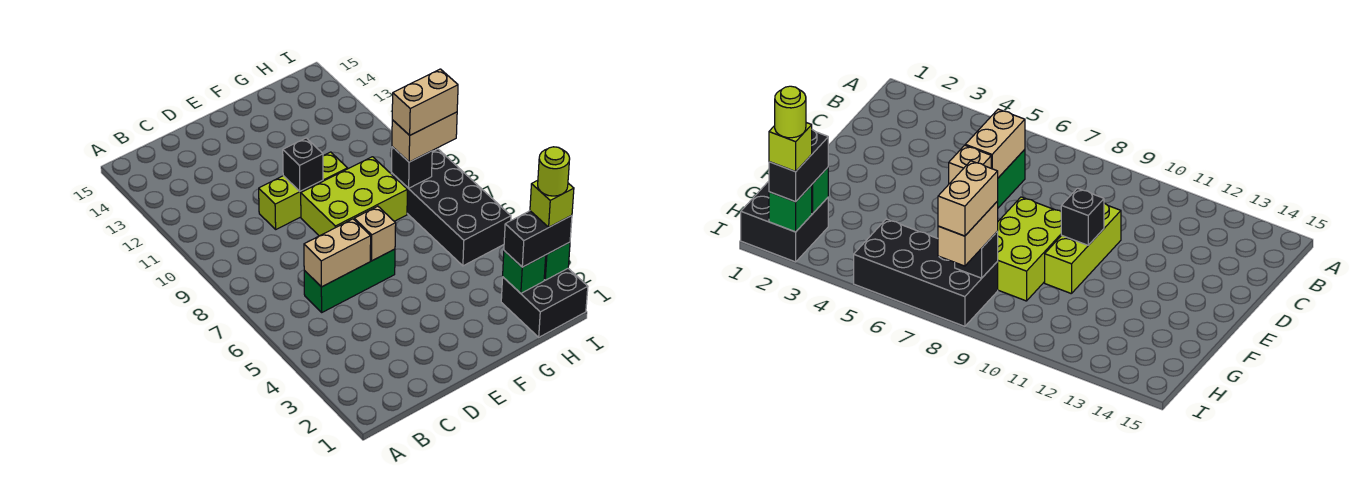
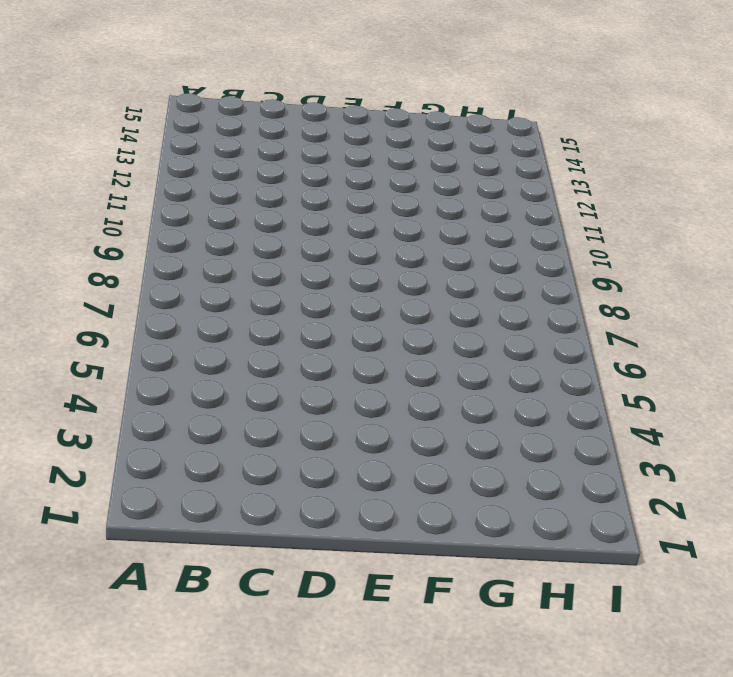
none -> green brick C6:E6 level 1
none -> lime brick D10:F10 level 1
none -> lime brick E8:G9 level 1

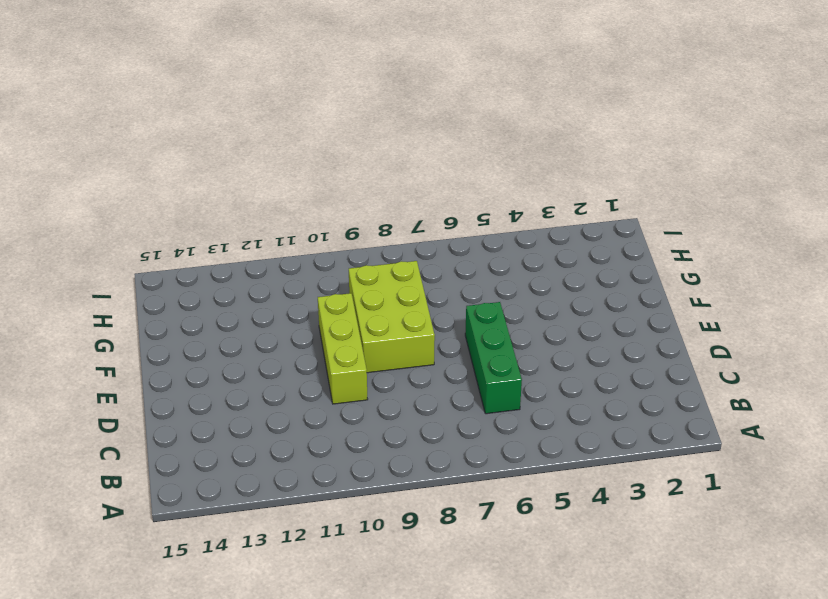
none -> black brick H1:I2 level 1
none -> black brick H5:I8 level 1
none -> tan brick C6:D6 level 2

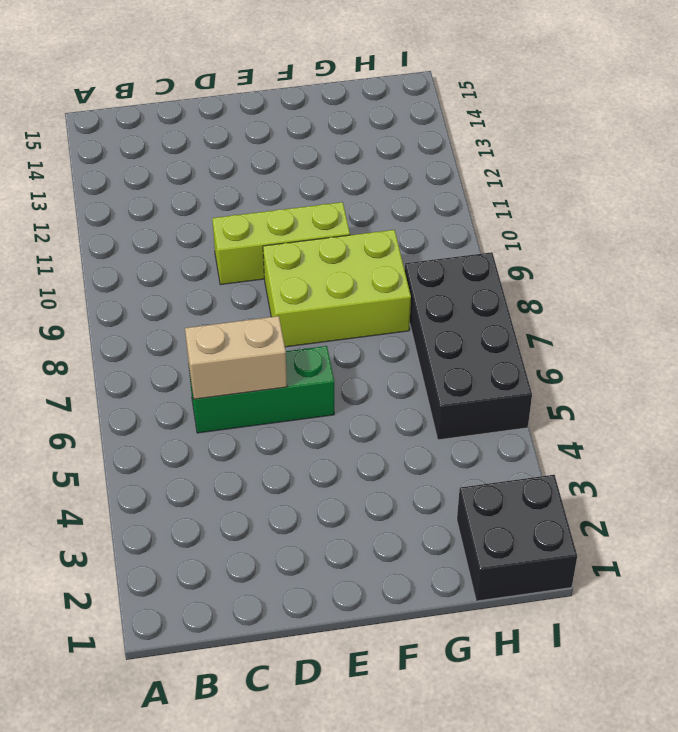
none -> tan brick E6 level 2
none -> black brick E10 level 2
none -> green brick H2 level 2

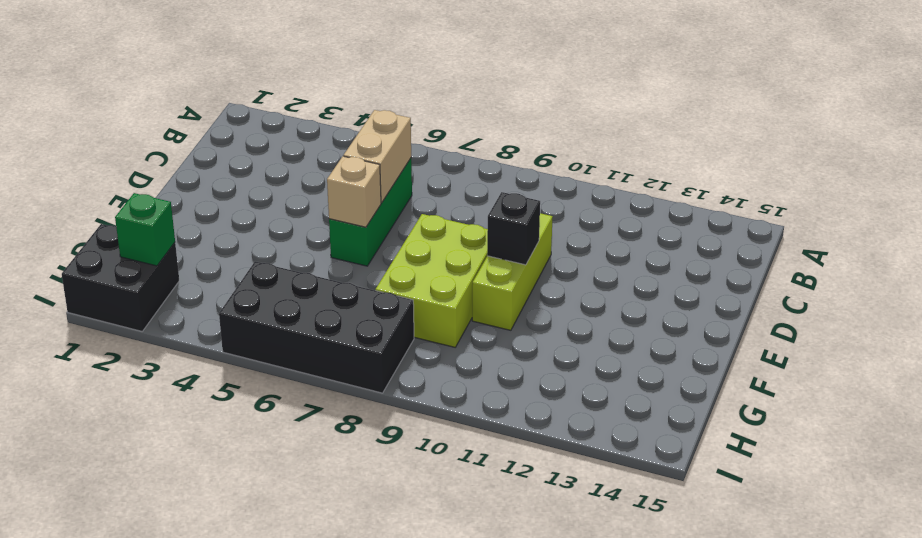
none -> black brick H8 level 2
none -> green brick I2 level 2
none -> black brick H2:I2 level 3

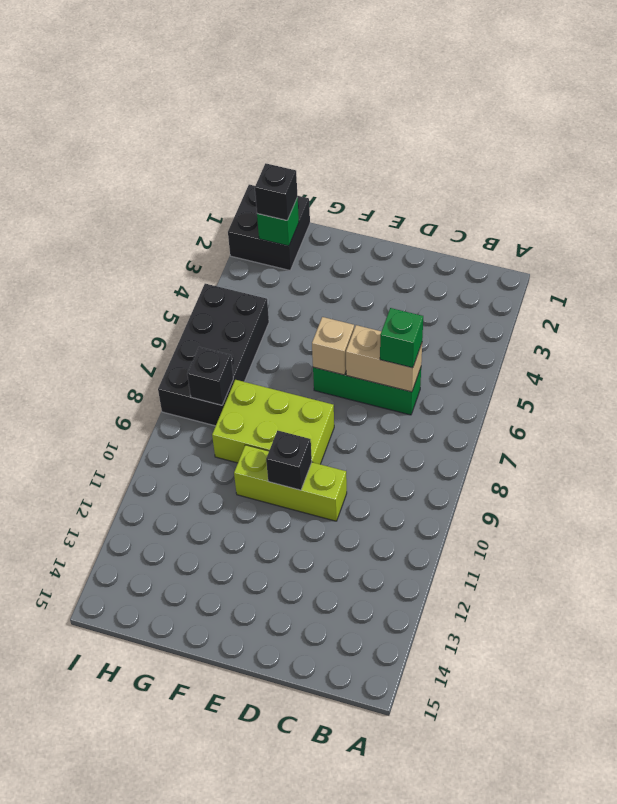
green brick C6 level 3 -> green brick I2 level 2
black brick H2 level 3 -> black brick H2:I2 level 3
none -> tan brick H8:I8 level 3
none -> tan brick H8:I8 level 4
none -> lime brick I2 level 4

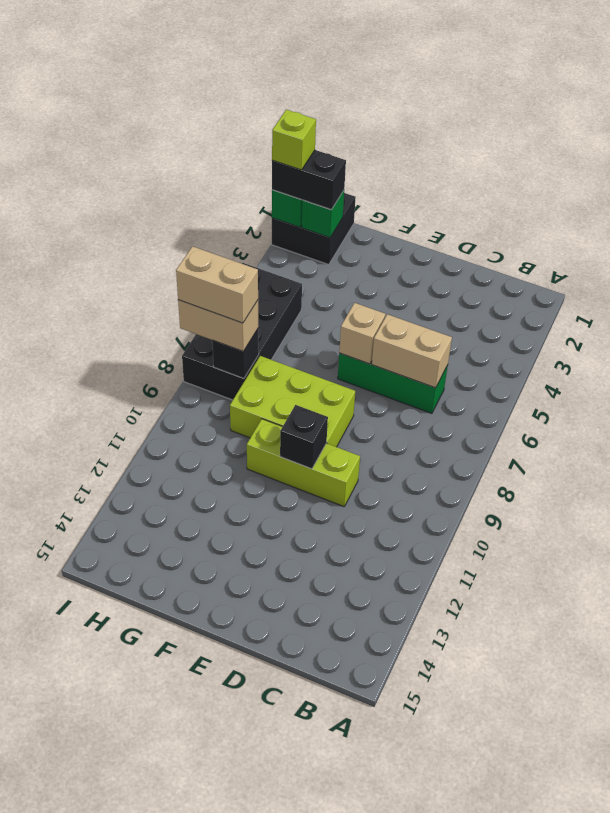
none -> lime round brick I2 level 5

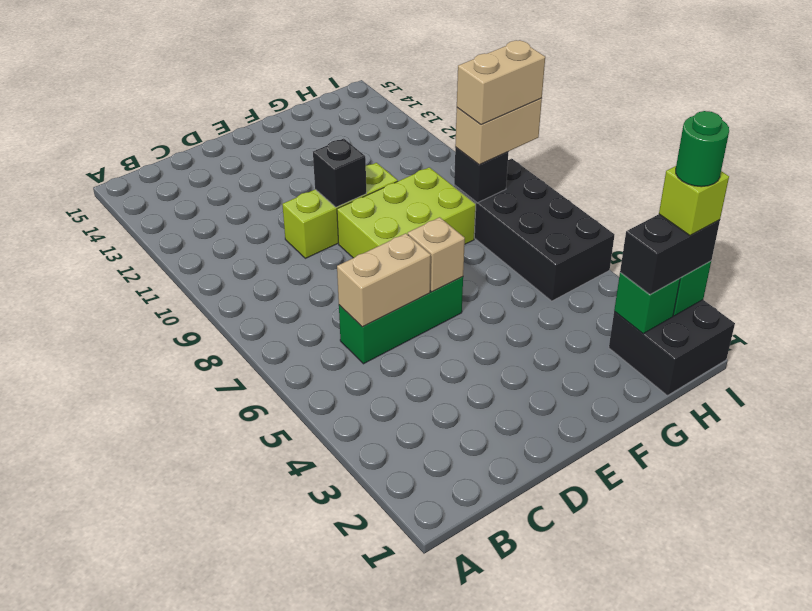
green round brick I2 level 5 -> lime round brick I2 level 5

